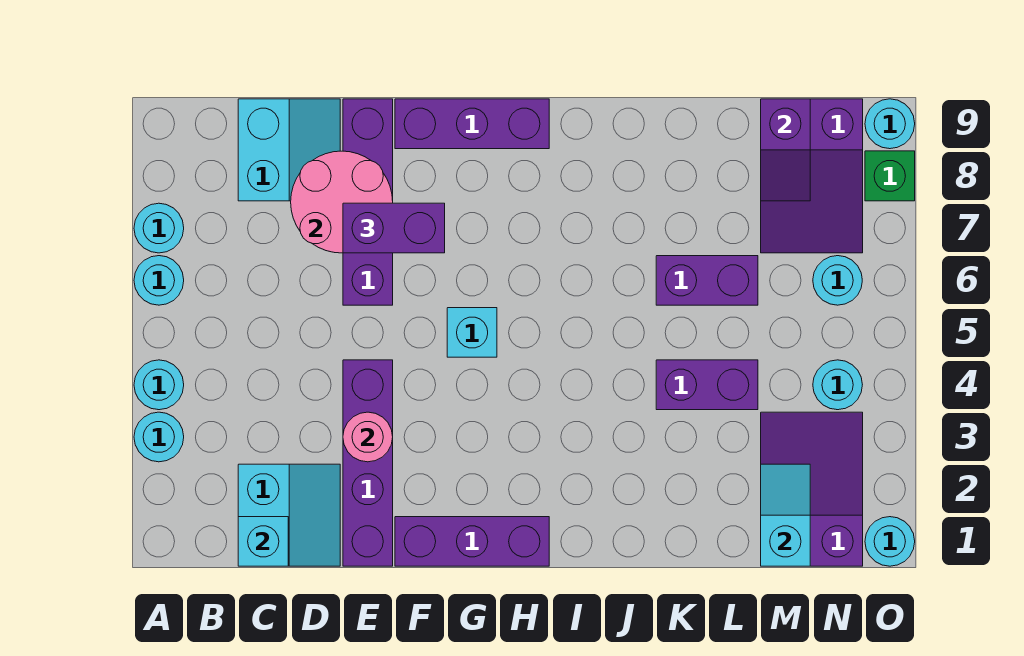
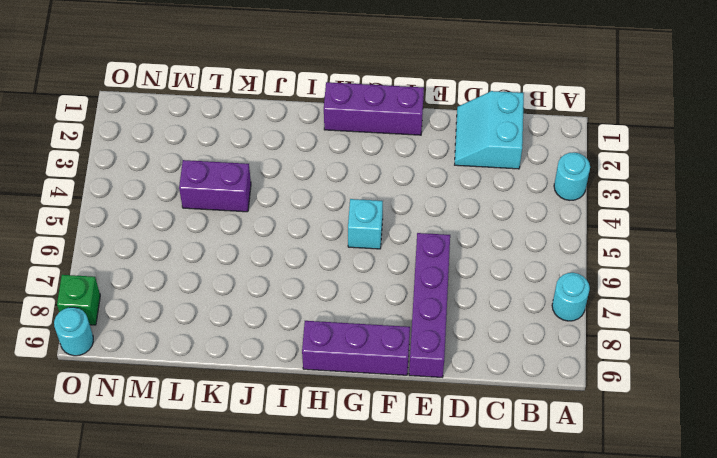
none -> cyan round brick A4 level 1
none -> cyan round brick A6 level 1
none -> cyan slope C8:D9 level 1 top C

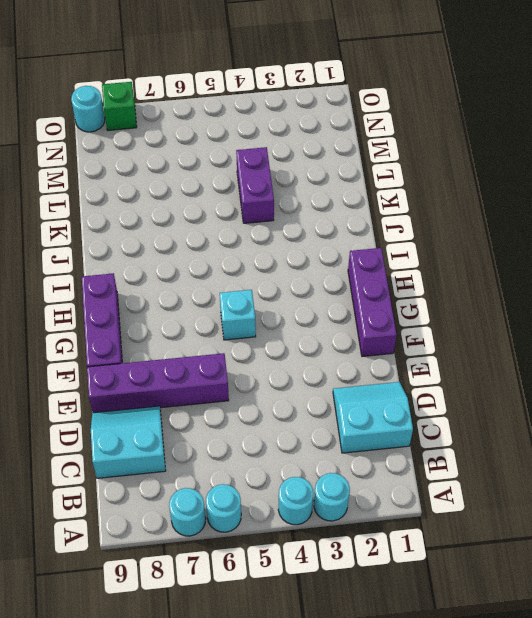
none -> purple brick E1:E4 level 1
none -> purple brick K6:L6 level 1
none -> purple slope M1:N3 level 1 top 1

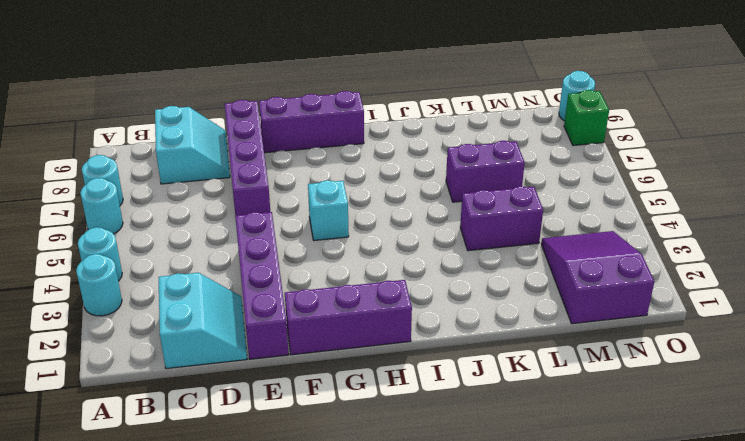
none -> purple slope M7:N9 level 1 top 9
none -> cyan round brick N4 level 1
none -> cyan round brick N6 level 1

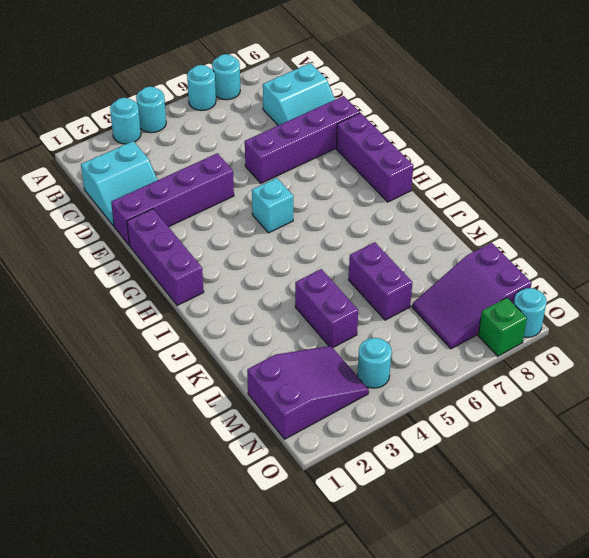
none -> cyan round brick N6 level 1
none -> cyan round brick O1 level 1
none -> cyan brick C1 level 2

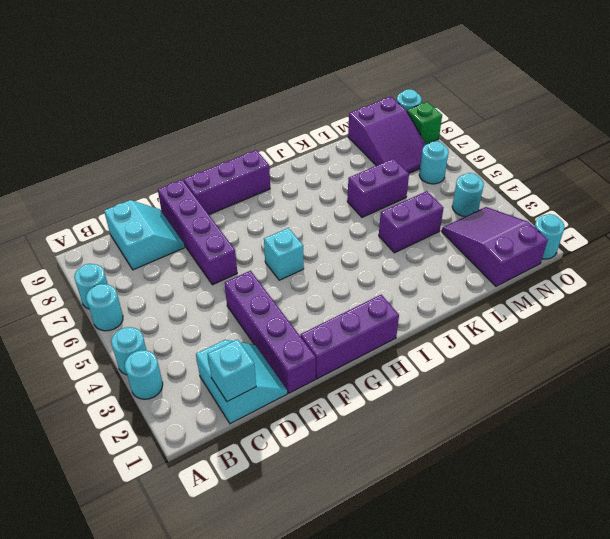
none -> pink round brick D7:E8 level 2
none -> pink round brick E3 level 2
none -> cyan slope M1:M2 level 2 top 1

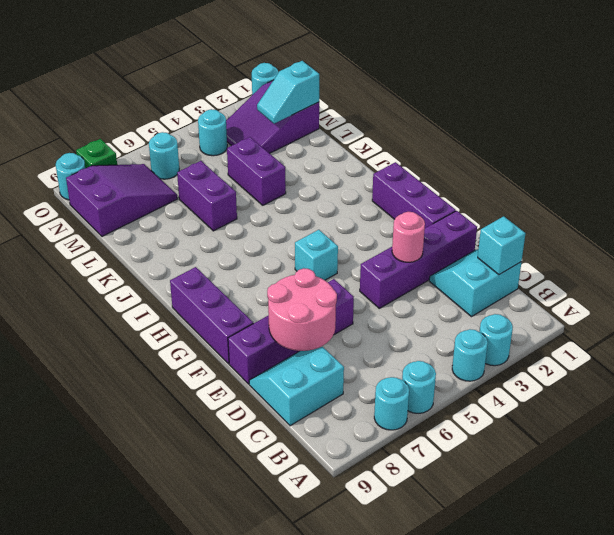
none -> purple slope M8:M9 level 2 top 9
none -> purple brick E7:F7 level 3

